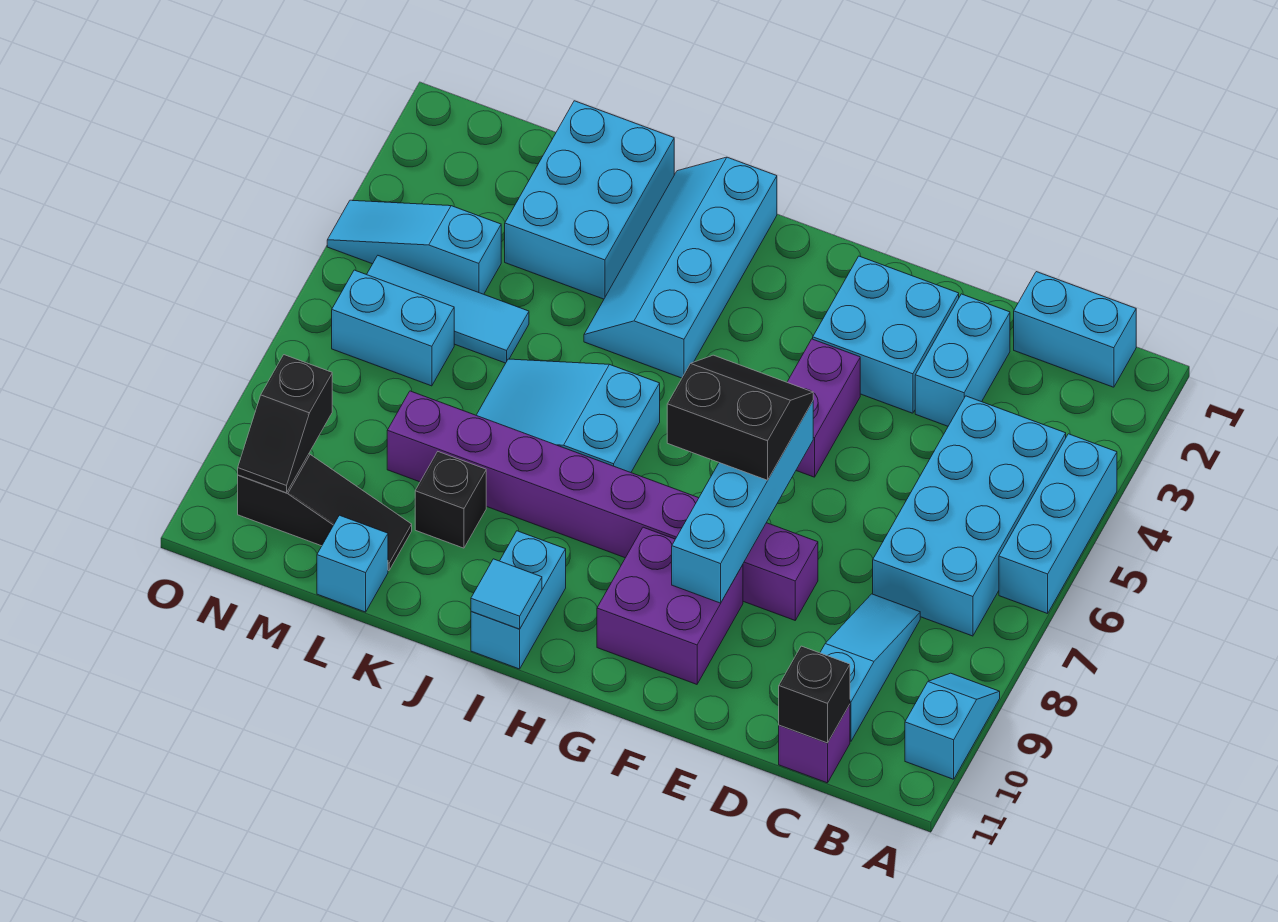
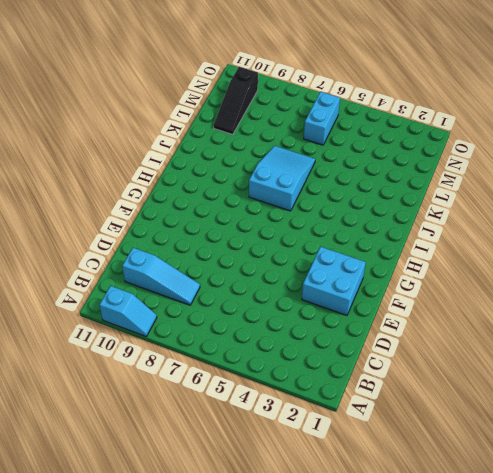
none -> cyan brick A4:A6 level 1
none -> cyan brick B1:C1 level 1
none -> cyan brick B4:C7 level 1

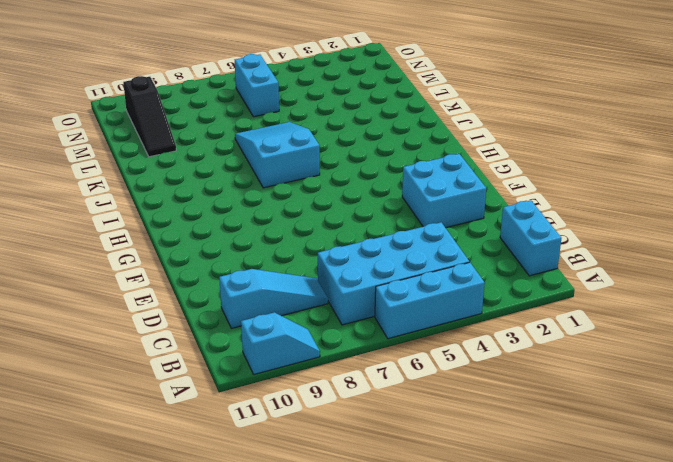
none -> purple brick C11 level 1
none -> cyan brick D2:D3 level 1
none -> purple brick E8:L8 level 1

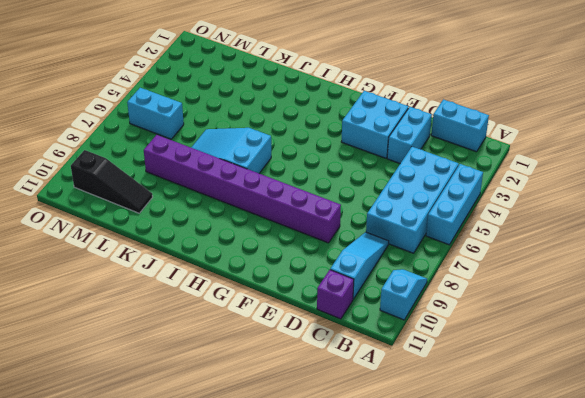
none -> purple brick F4:F5 level 1
none -> purple brick F9:G10 level 1
none -> cyan slope I1:J4 level 1 top I

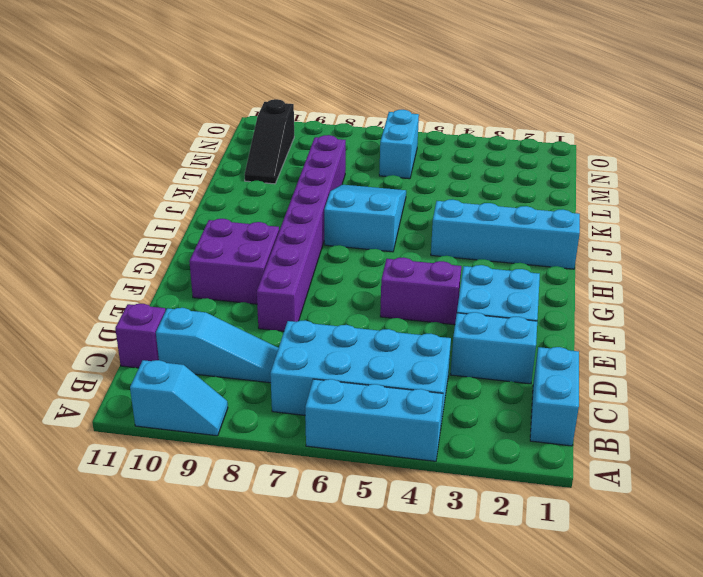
none -> cyan brick I10:I11 level 1
none -> cyan brick K1:L3 level 1
none -> black brick K9 level 1

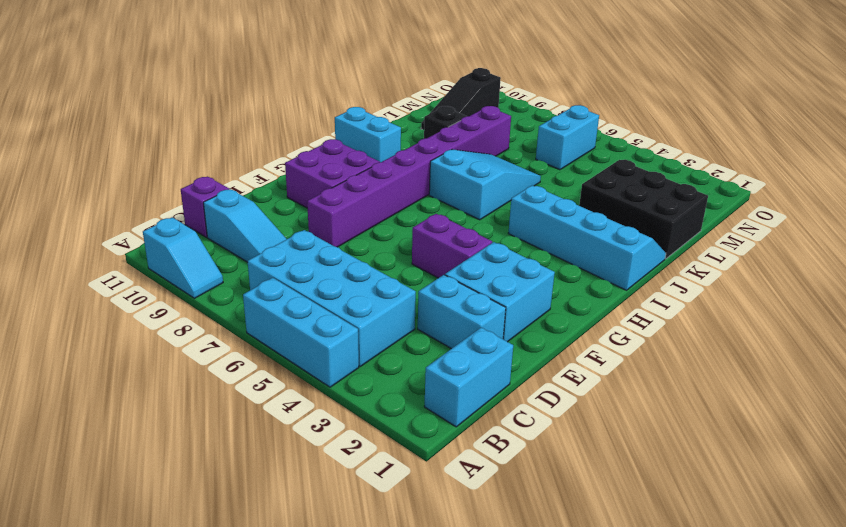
black brick K1:L3 level 1 -> cyan brick K1:L3 level 1
none -> cyan tile L5:N5 level 1
none -> cyan brick L11 level 1
none -> cyan slope M4:O4 level 1 top M

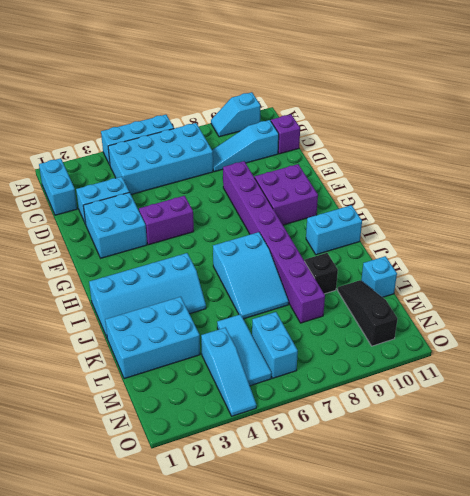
none -> black brick C11 level 2
none -> cyan brick F6:F9 level 2
none -> cyan tile I11 level 2

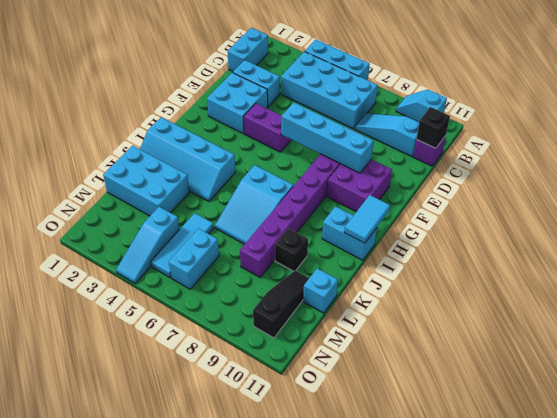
cyan tile H11:I11 level 2 -> cyan tile I11 level 2
none -> black slope N9:N10 level 2 top 9
none -> black slope F6:G7 level 3 top 7

